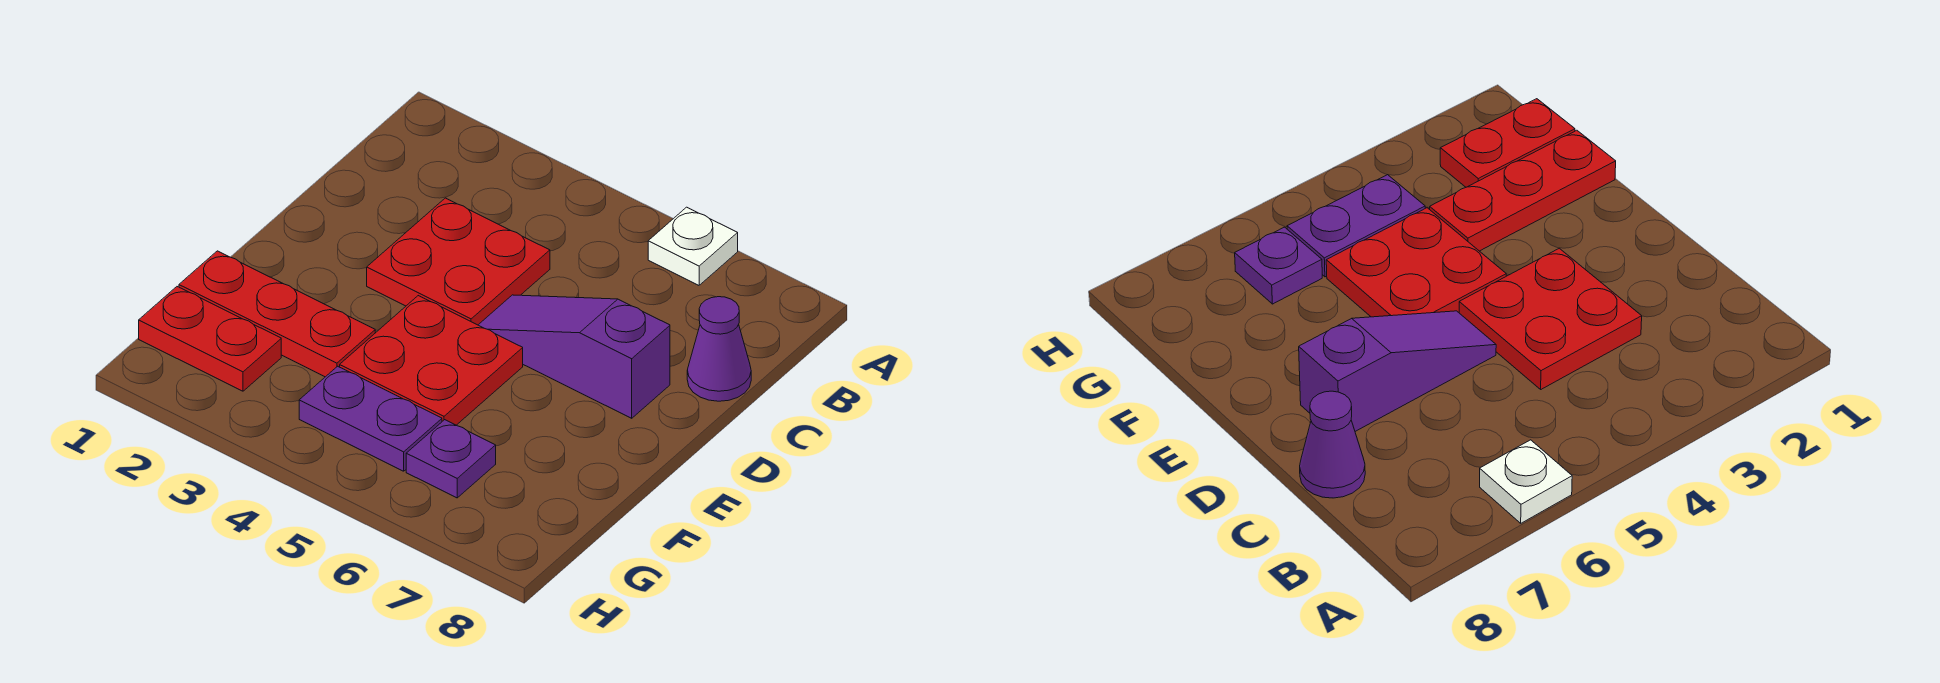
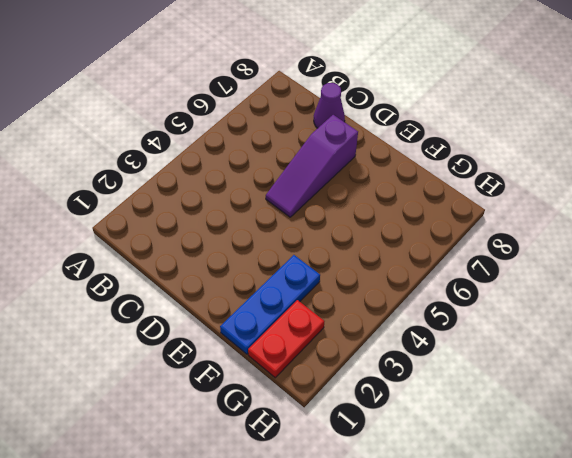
blue plate F1:F3 level 1 -> red plate F1:F3 level 1
none -> white plate A6 level 1
none -> red plate C3:D4 level 1

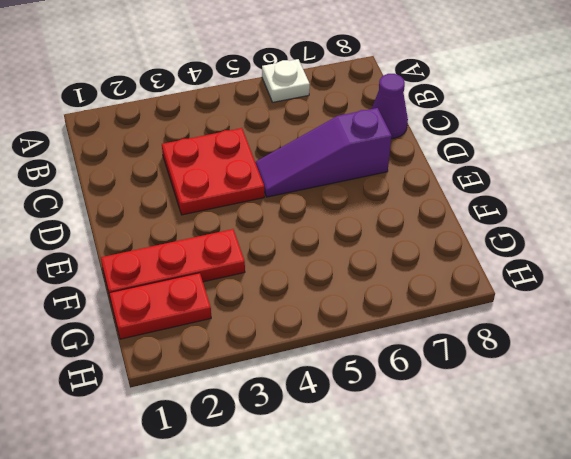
none -> red plate E4:F5 level 1
none -> purple plate G4:G5 level 1

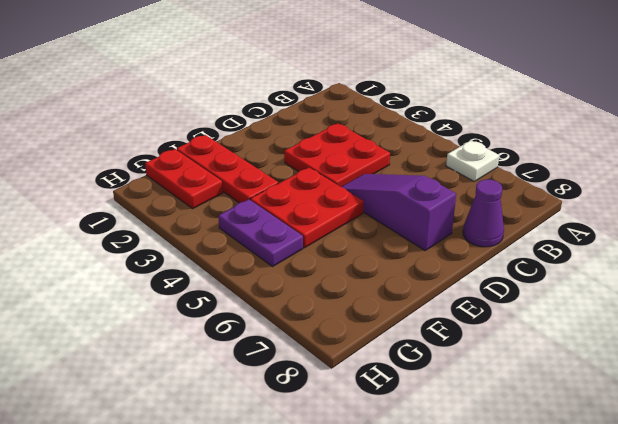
none -> purple plate G6 level 1

